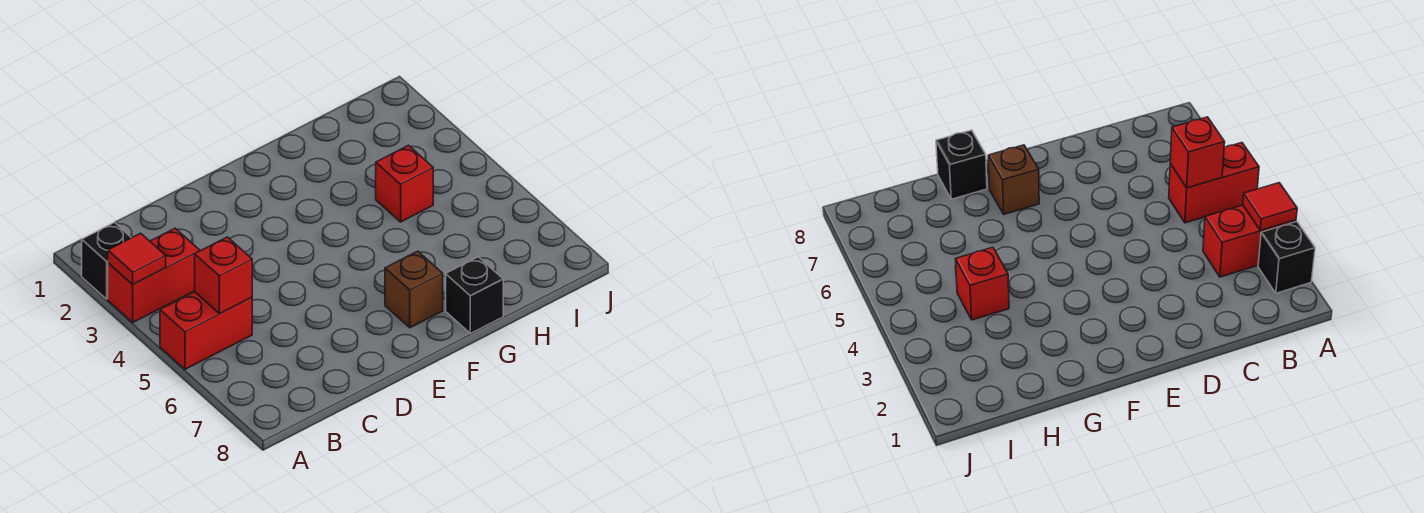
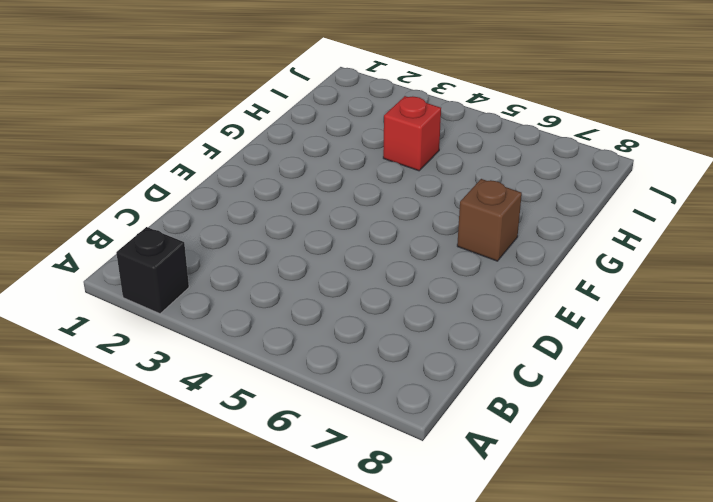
none -> red brick A3:B3 level 1
none -> red brick A5:B5 level 1

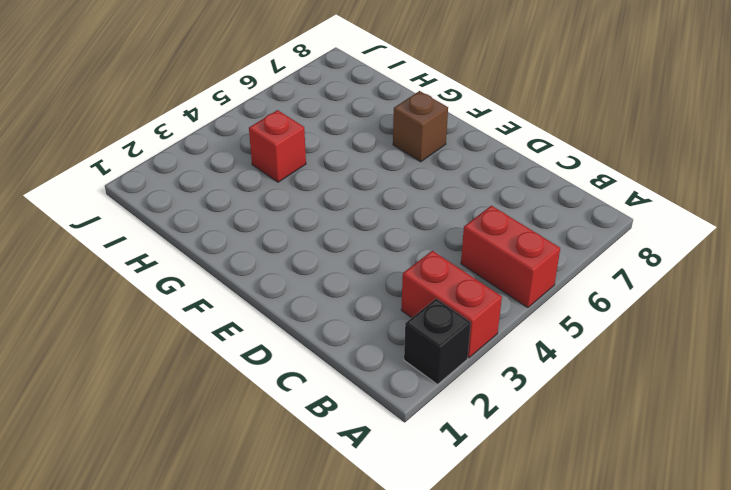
none -> black brick G8 level 1
none -> red tile A3 level 2

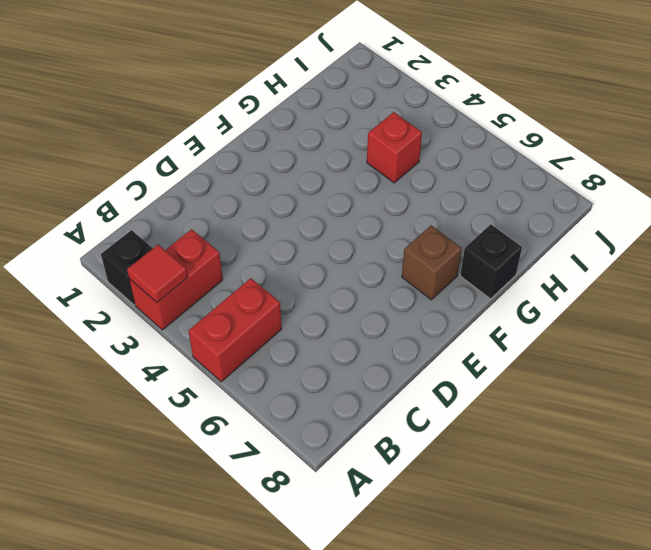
none -> red brick B5 level 2

